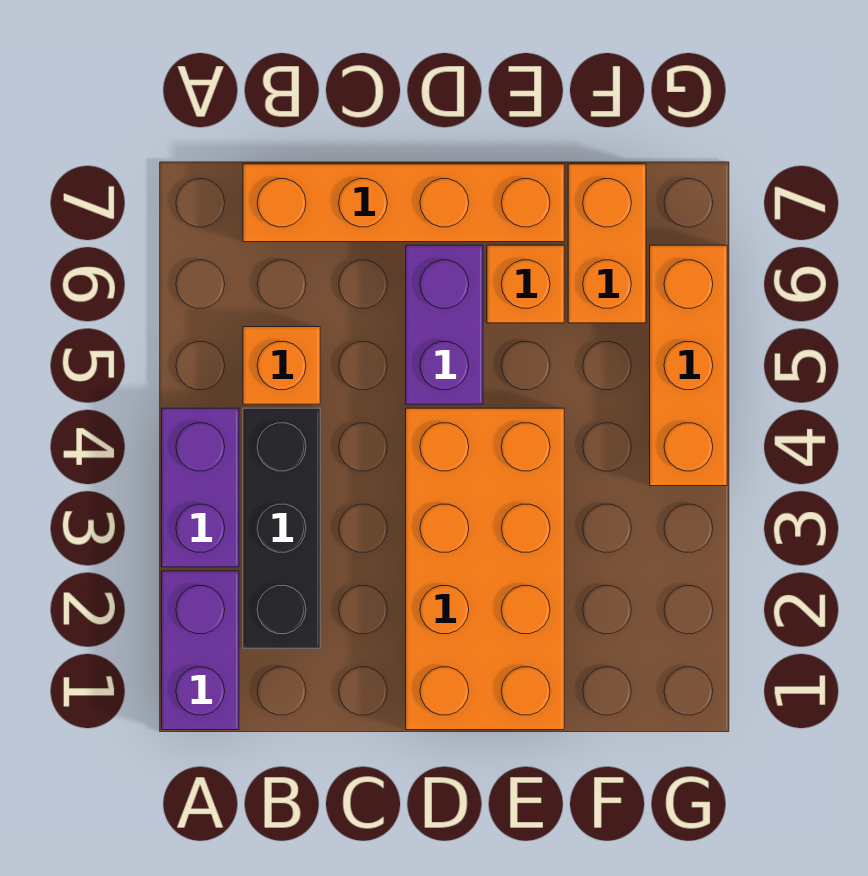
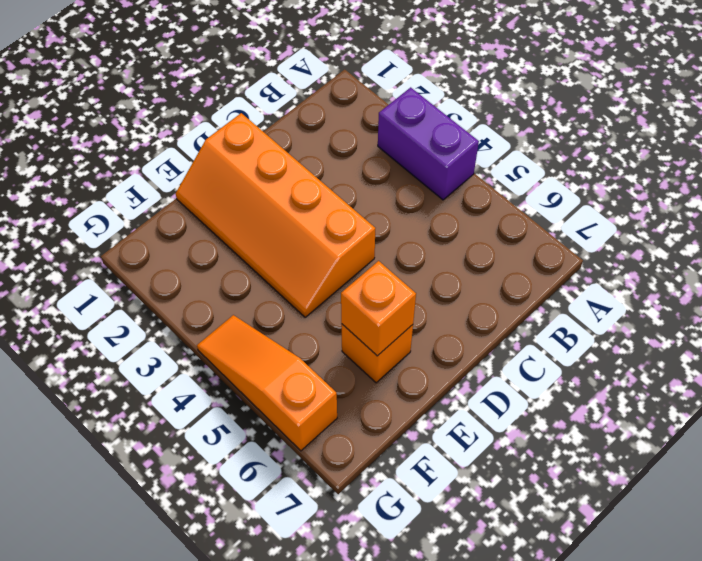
orange slope D1:E4 level 1 top D -> orange brick D1:E4 level 1
orange brick E6 level 2 -> orange brick B5 level 1
orange slope G4:G6 level 1 top 6 -> orange brick G4:G6 level 1
none -> purple brick A1:A2 level 1
none -> black brick B2:B4 level 1

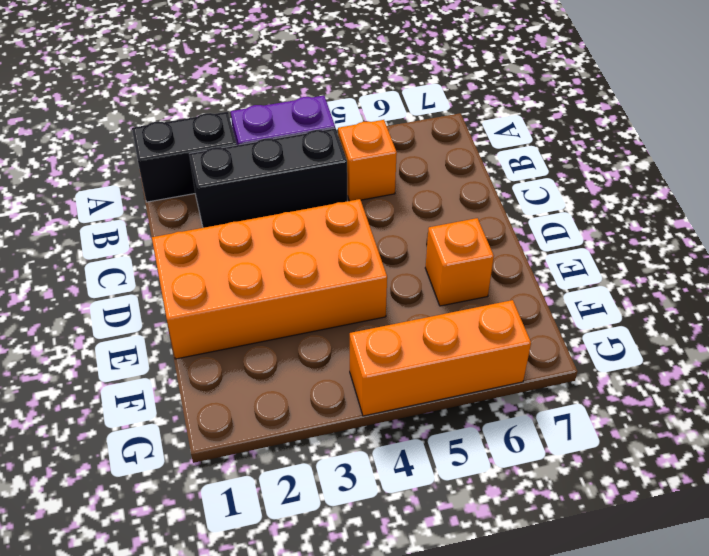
black brick A1:A2 level 1 -> purple brick A1:A2 level 1
none -> orange brick B7:E7 level 1
none -> purple brick D5:D6 level 1

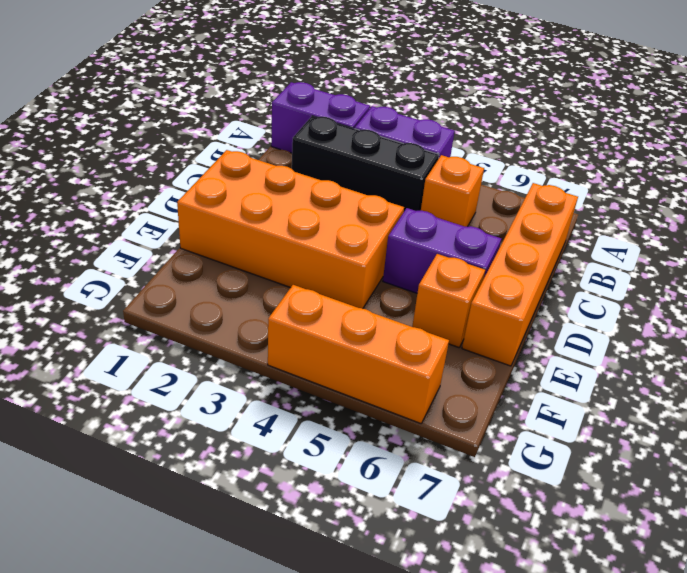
none -> orange brick F6:F7 level 1

